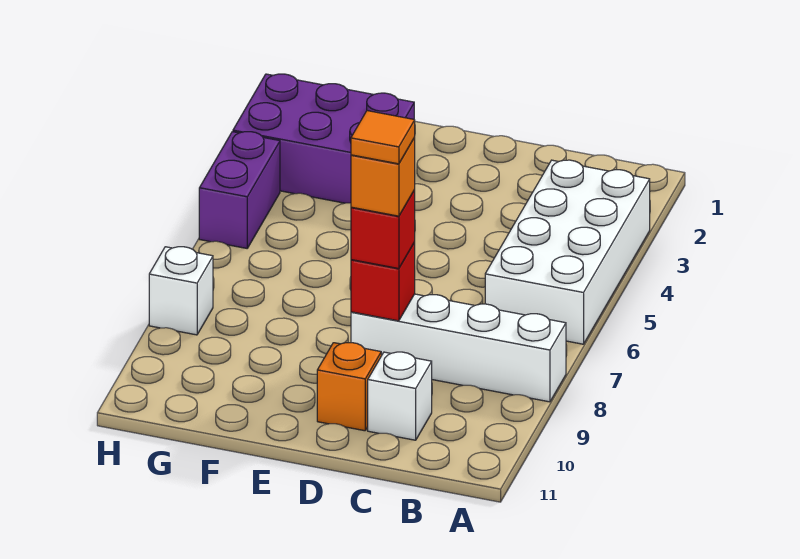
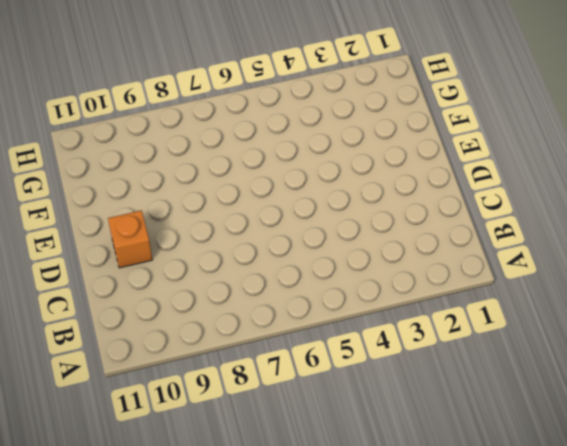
none -> white brick A3:B6 level 1
none -> white brick A8:D8 level 1

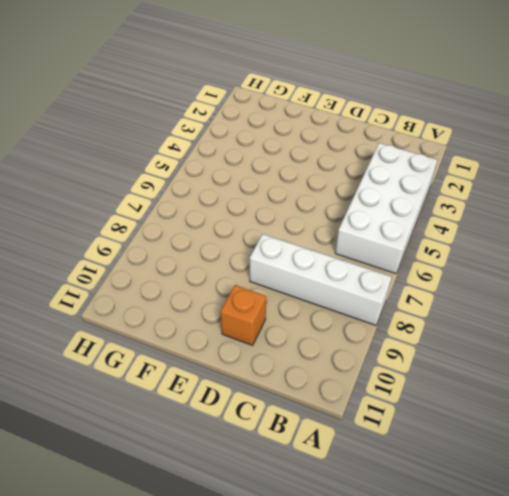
none -> white brick C10 level 1
none -> purple brick F2:H3 level 1

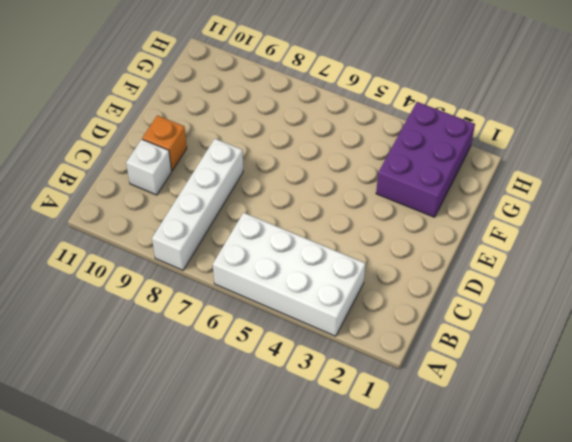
none -> purple brick H4:H5 level 1
none -> white brick H8 level 1

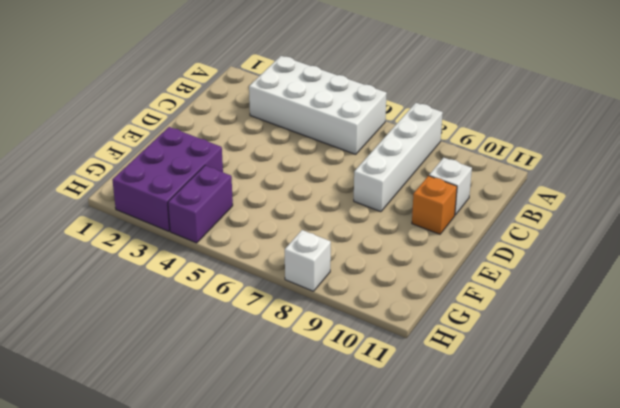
purple brick G4:H4 level 1 -> purple brick H4:H5 level 1
none -> red brick D8 level 2
none -> red brick D8 level 3

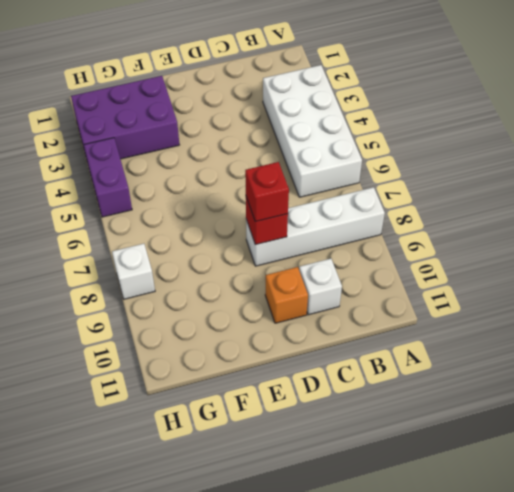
none -> orange brick D8 level 4
none -> orange tile D8 level 5

